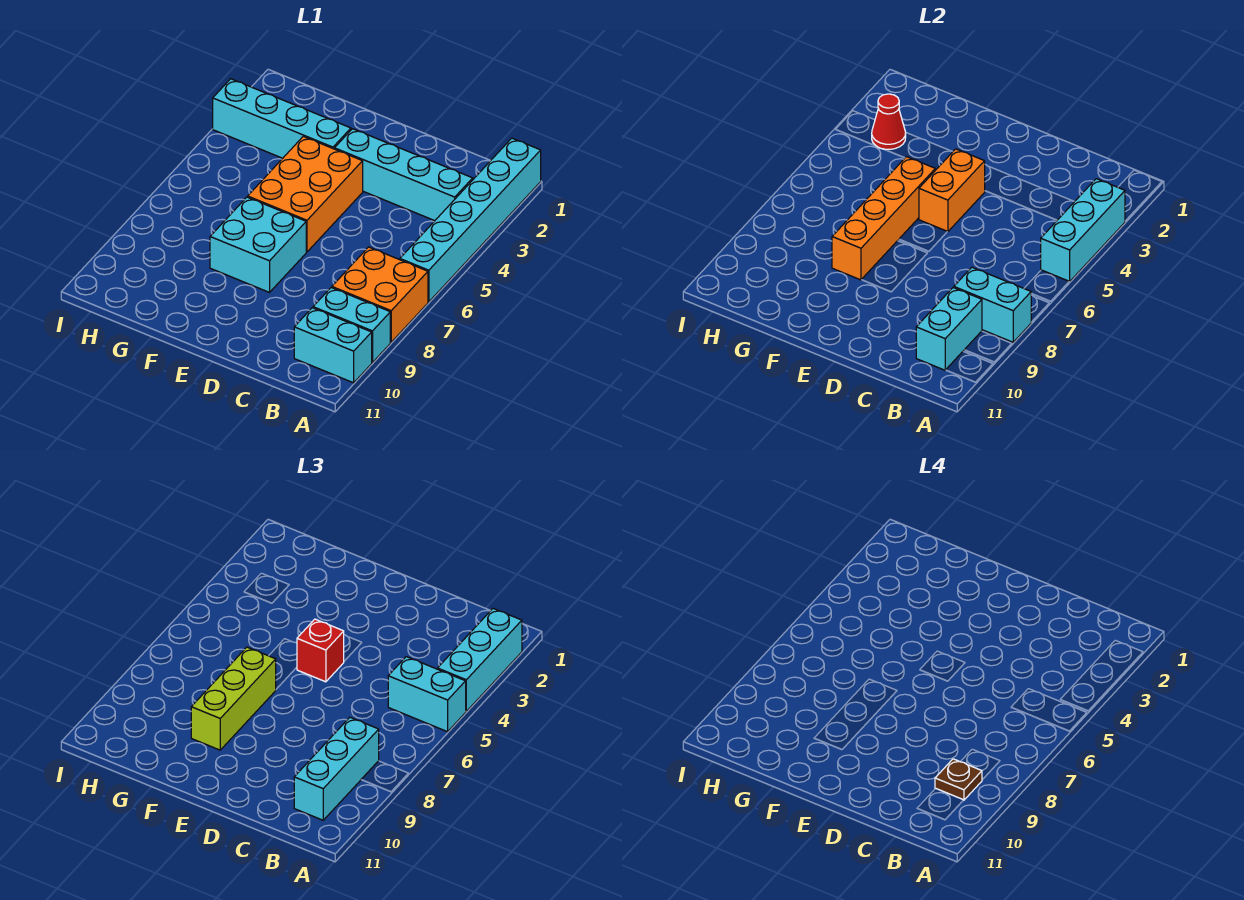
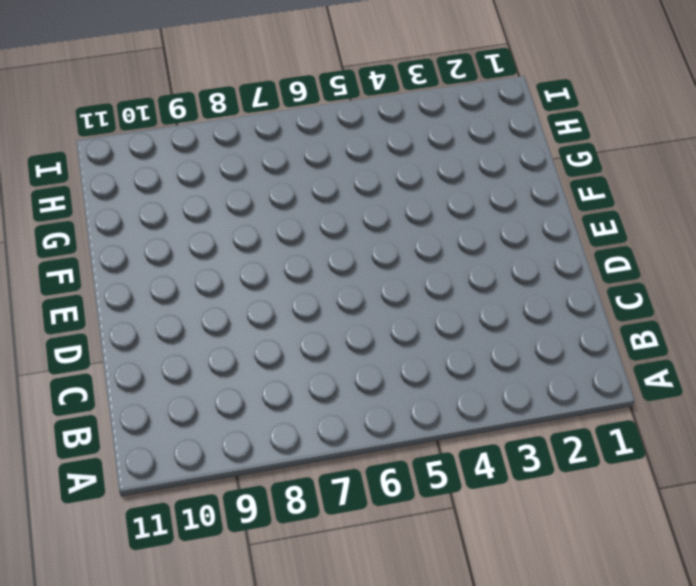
none -> cyan brick A1:A6 level 1
none -> orange brick A7:B8 level 1
none -> cyan brick A9:B9 level 1

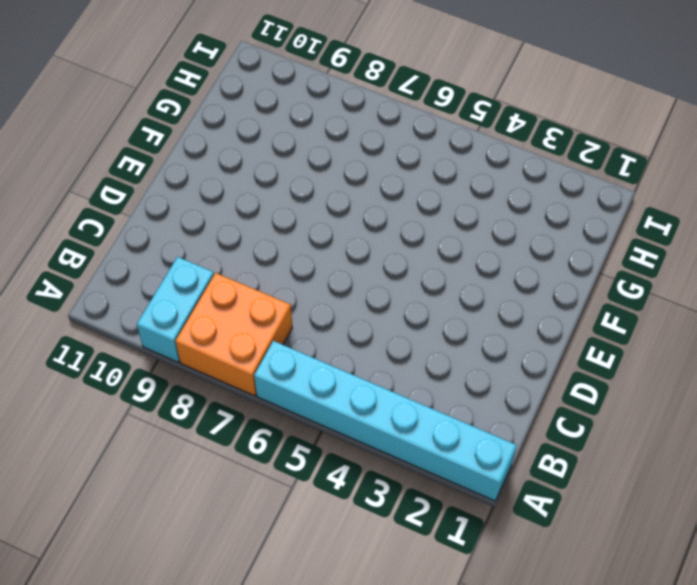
none -> cyan brick A10:B10 level 1
none -> cyan brick B3:E3 level 1
none -> orange brick E4:F6 level 1

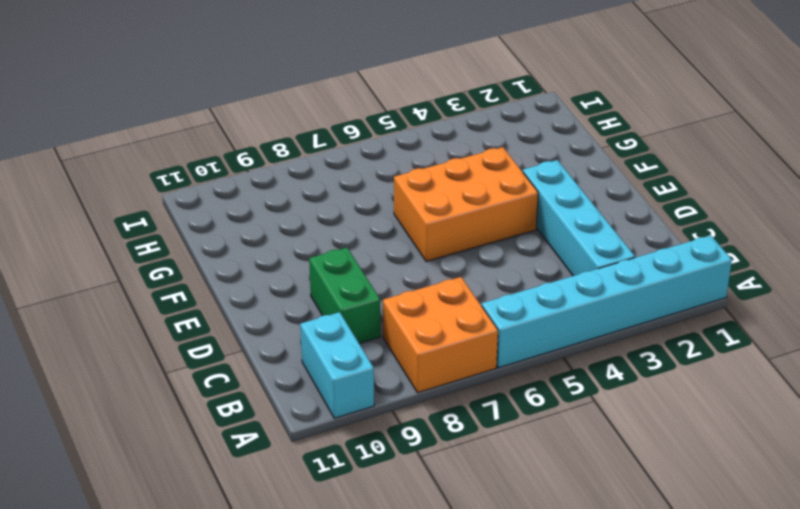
green brick C9:D9 level 1 -> none
none -> cyan brick A9:B9 level 1
none -> cyan brick E7:F8 level 1
none -> cyan brick F3:I3 level 1

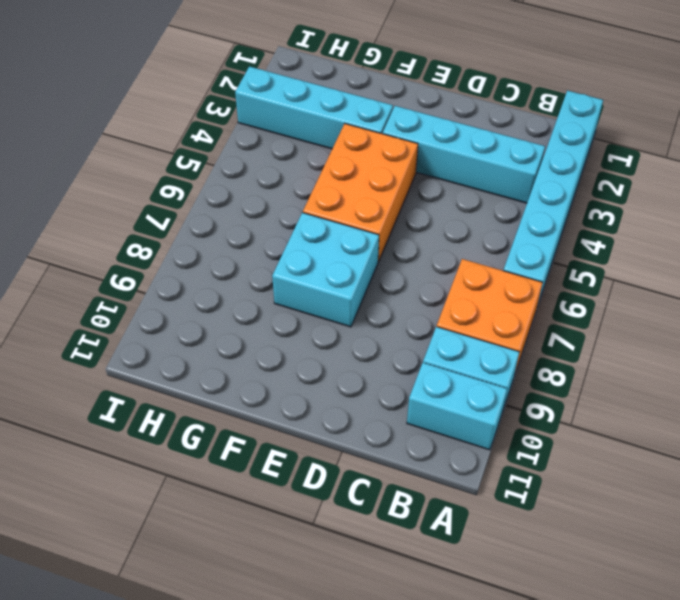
none -> cyan brick A3:A5 level 2
none -> cyan brick A8:B8 level 2
none -> cyan brick B9:B10 level 2

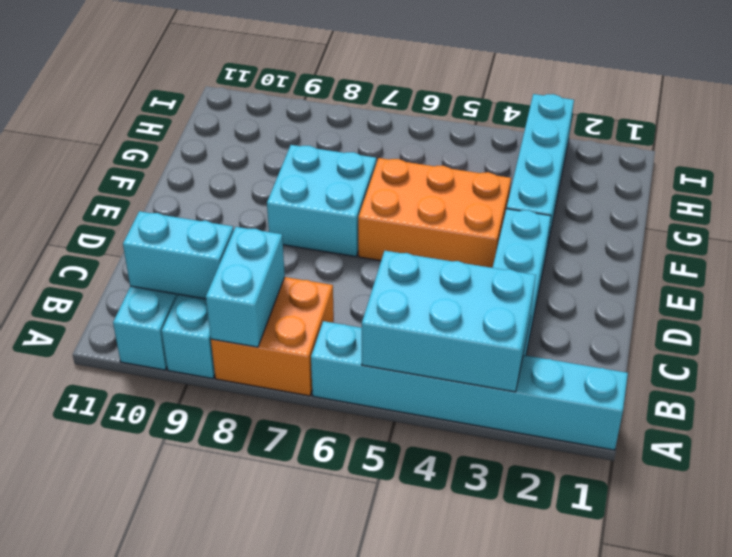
cyan brick A3:B5 level 2 -> cyan brick A3:A5 level 2
none -> orange brick E4:E5 level 2
none -> orange brick F5:F8 level 2
none -> red cone H3 level 2

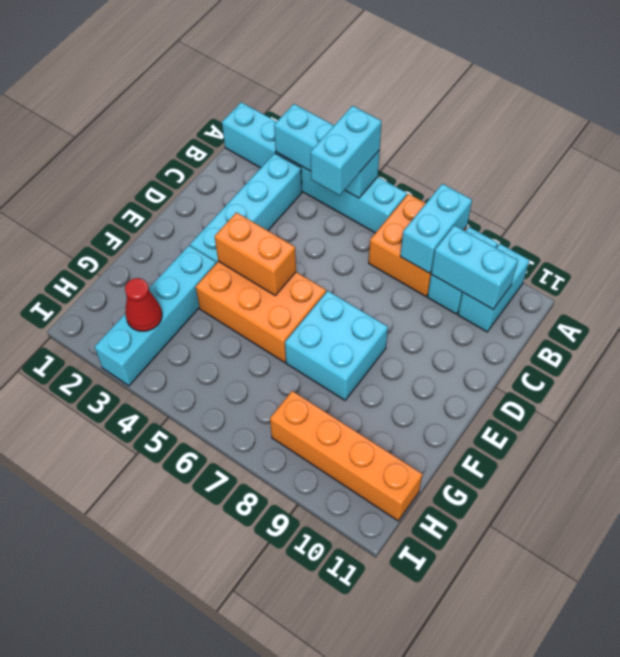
orange brick H8:H11 level 1 -> orange brick F5:F8 level 2
none -> cyan brick A2:A4 level 3
none -> cyan brick B8:B10 level 3
none -> red brick E5 level 3

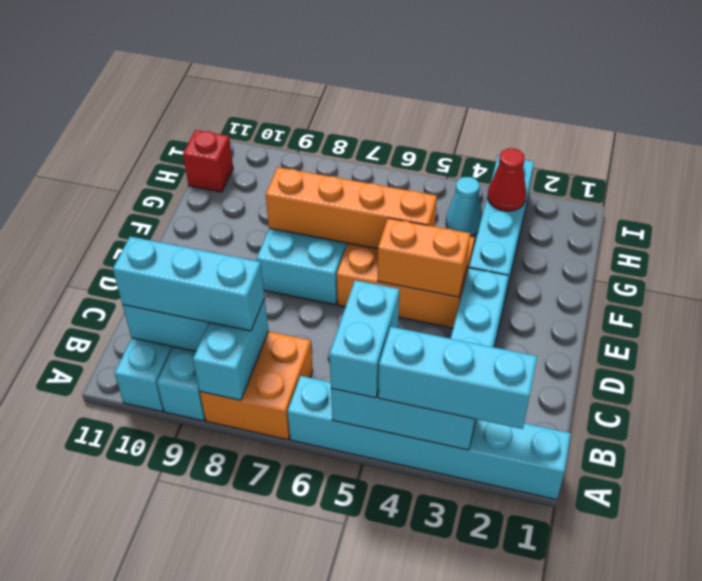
cyan cone H4 level 1 -> none
red brick H11 level 1 -> red brick E5 level 3
none -> lime brick F7:F9 level 3
none -> brown plate B9 level 4

